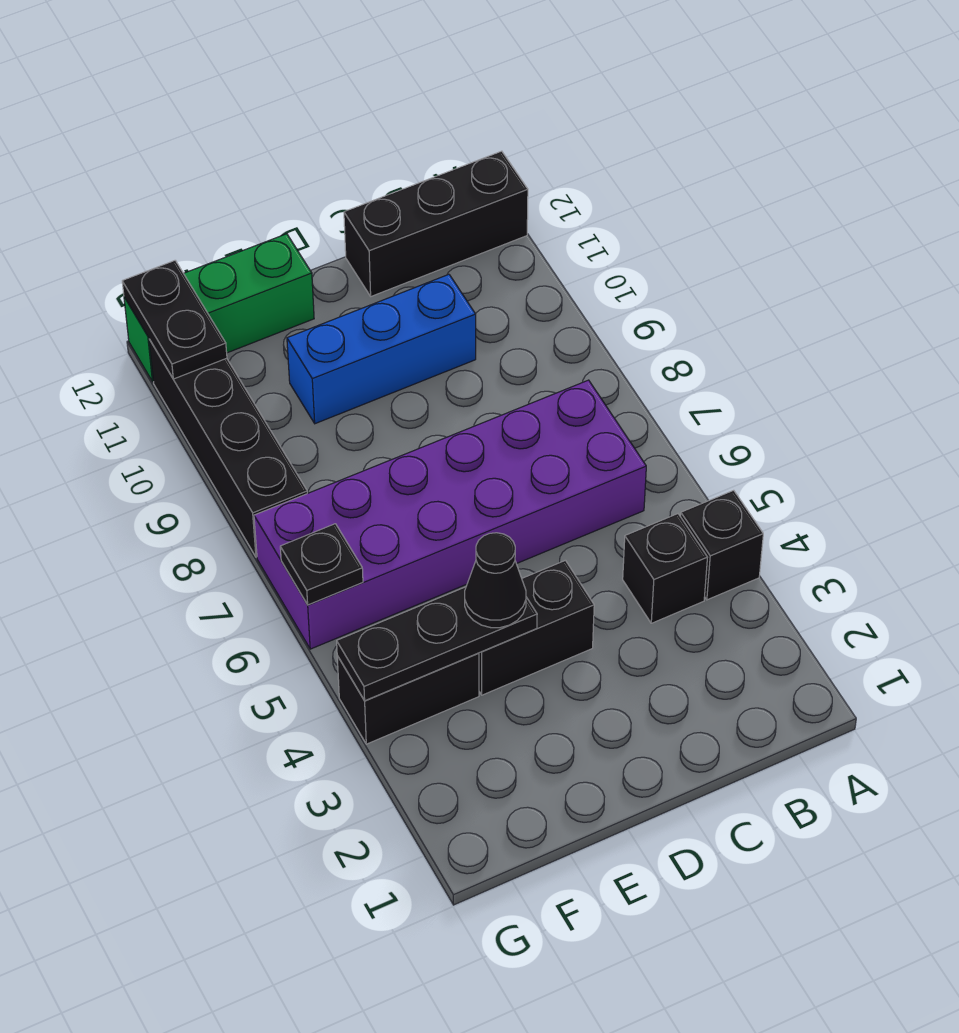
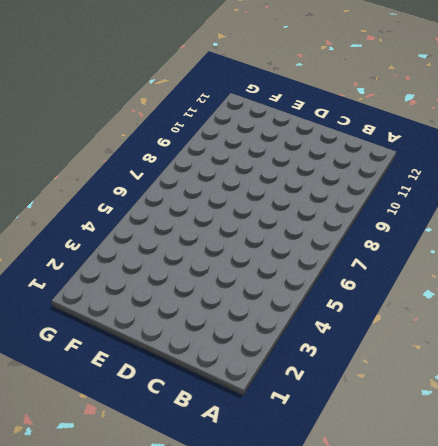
none -> black brick A4 level 1
none -> black brick A12:C12 level 1
none -> black brick B4 level 1

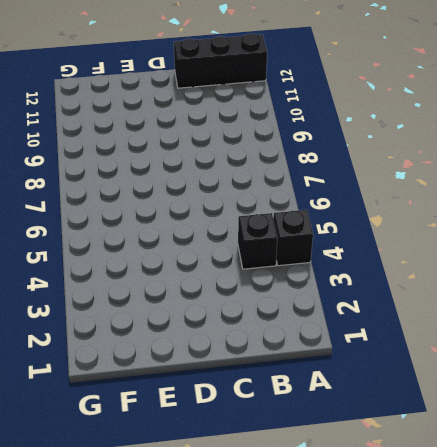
none -> purple brick B6:G7 level 1
none -> blue brick C10:E10 level 1
none -> black brick D4:E4 level 1

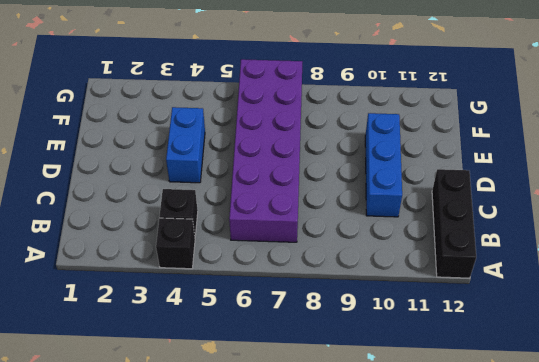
blue brick D4:E4 level 1 -> black brick D4:E4 level 1
none -> green brick E12:G12 level 1
none -> black brick F4:G4 level 1
none -> black brick G8:G11 level 1

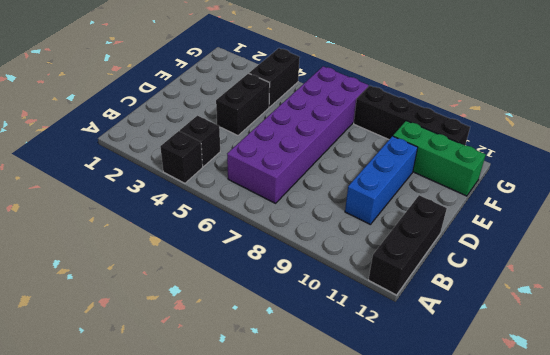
green brick F10:F12 level 1 -> green brick E12:G12 level 1
none -> black plate E4:G4 level 2
none -> black plate G6 level 2
none -> black plate G11:G12 level 2

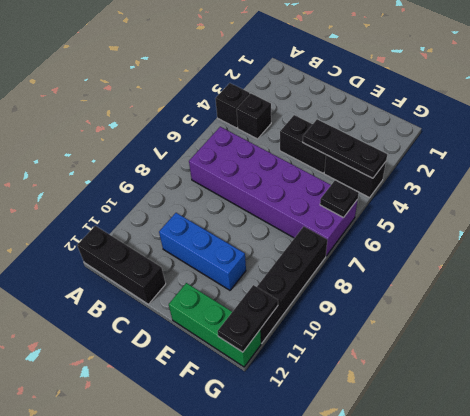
none -> black cone E4 level 3

